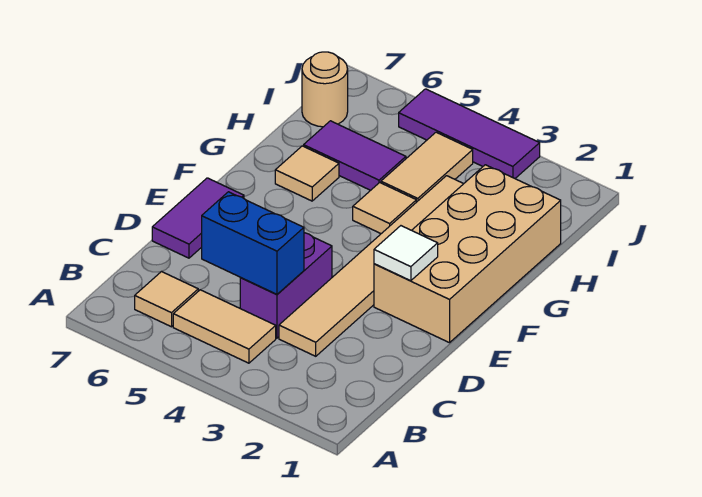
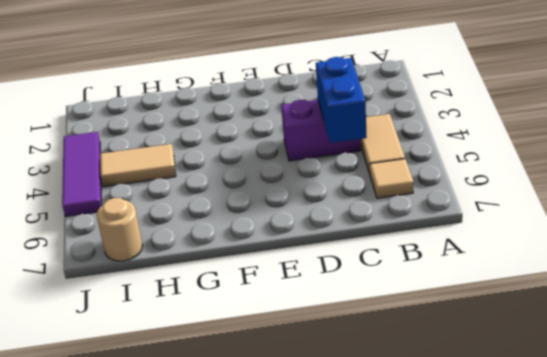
none -> tan tile C3:H3 level 1
none -> purple tile D7:E7 level 1
none -> tan brick E1:H2 level 1

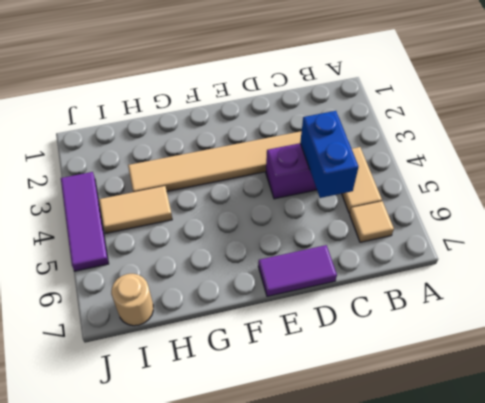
none -> tan brick E1:H2 level 1
none -> tan tile G4 level 1
none -> tan tile G6 level 1

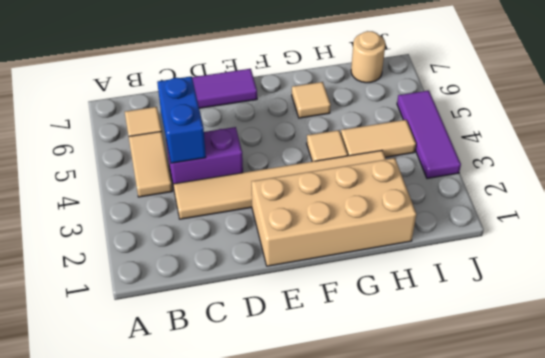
none -> purple tile H5:H6 level 1
none -> white tile E2 level 2

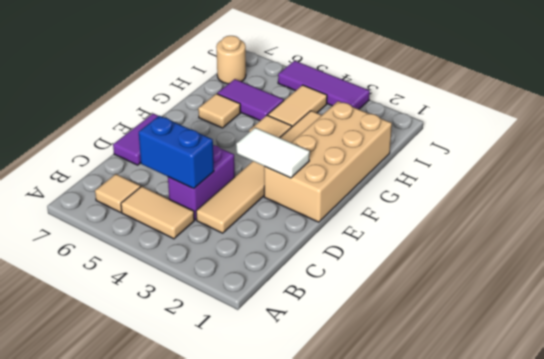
white tile E2:E3 level 2 -> white tile E2 level 2

